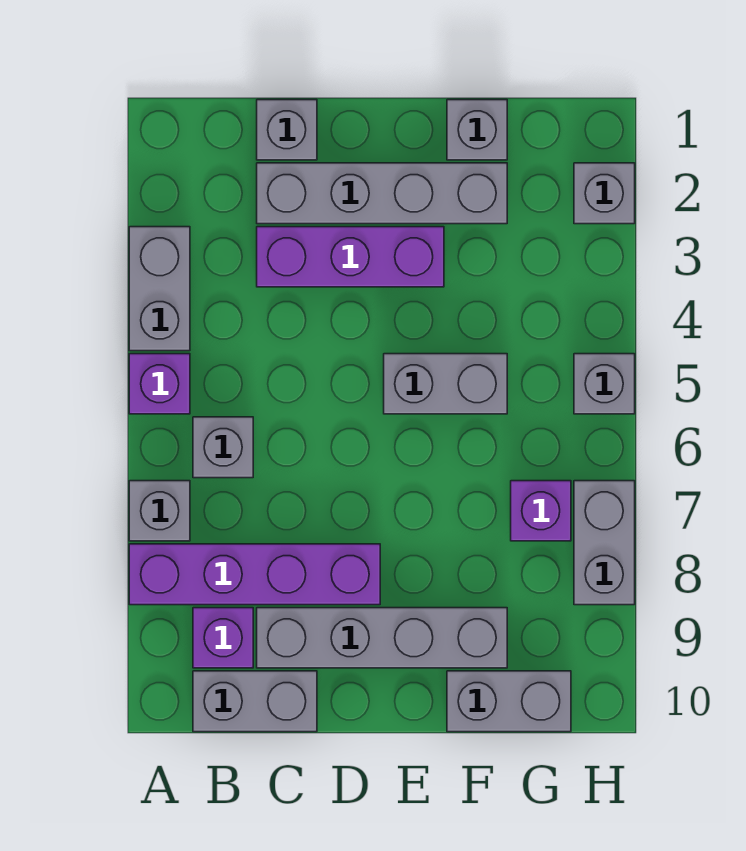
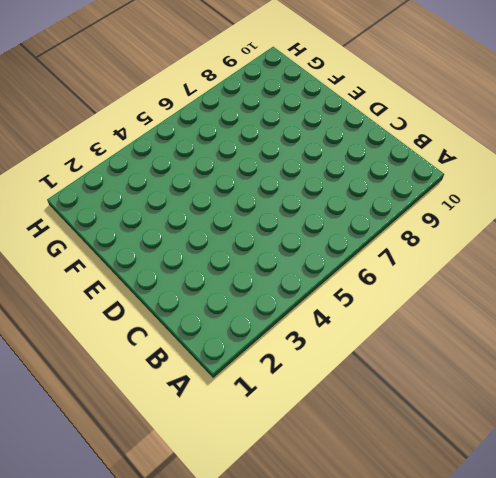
none -> grey brick A3:A4 level 1
none -> purple brick A5 level 1
none -> grey brick A7 level 1

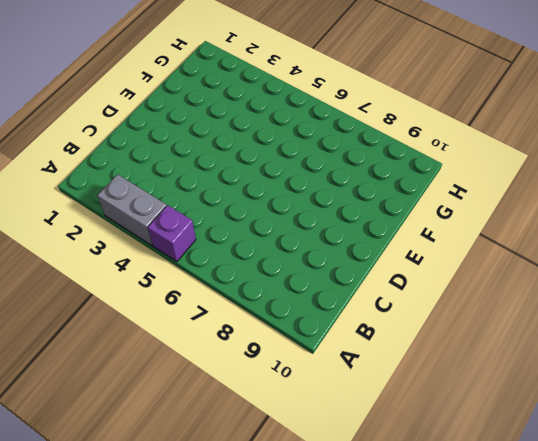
none -> grey brick A7 level 1
none -> purple brick A8:D8 level 1
none -> grey brick B6 level 1

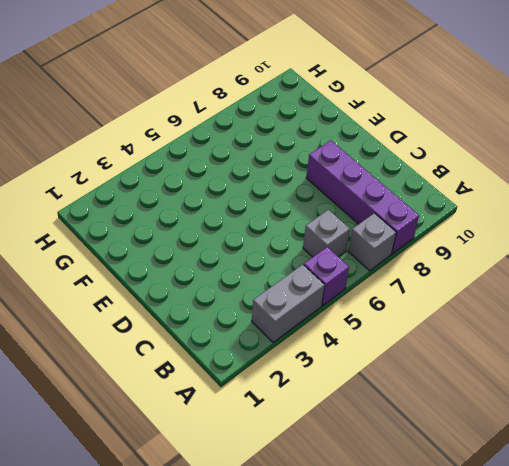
none -> purple brick B9 level 1
none -> grey brick B10:C10 level 1
none -> grey brick C1 level 1

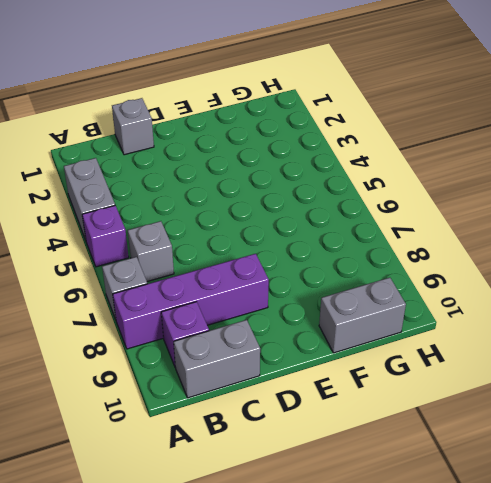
none -> grey brick C2:F2 level 1
none -> purple brick C3:E3 level 1
none -> grey brick C9:F9 level 1

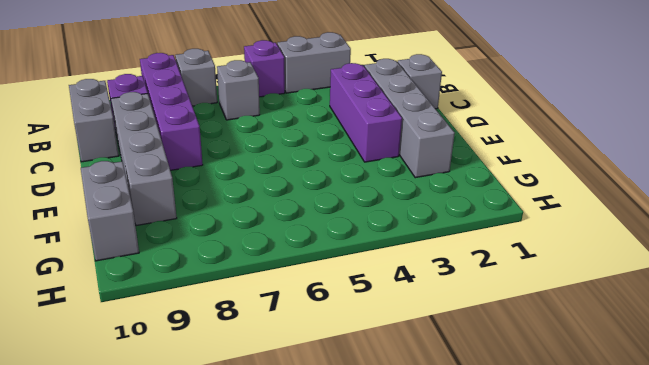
none -> grey brick E5:F5 level 1
none -> grey brick F1 level 1
none -> purple brick G7 level 1

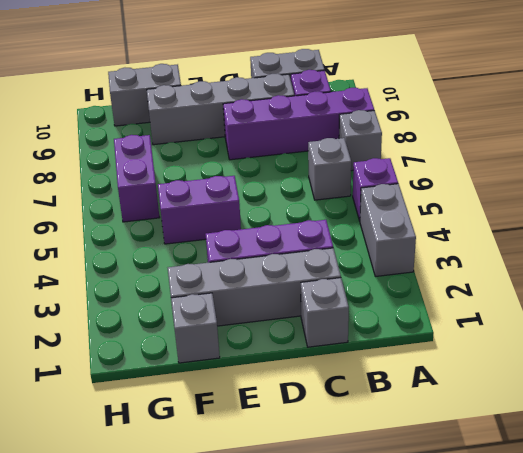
purple brick E5:F5 level 1 -> grey brick E5:F5 level 1
purple brick G6:G7 level 1 -> purple brick G7 level 1
none -> grey brick H2 level 1
none -> grey brick H5 level 1
none -> grey brick H7:H8 level 1

